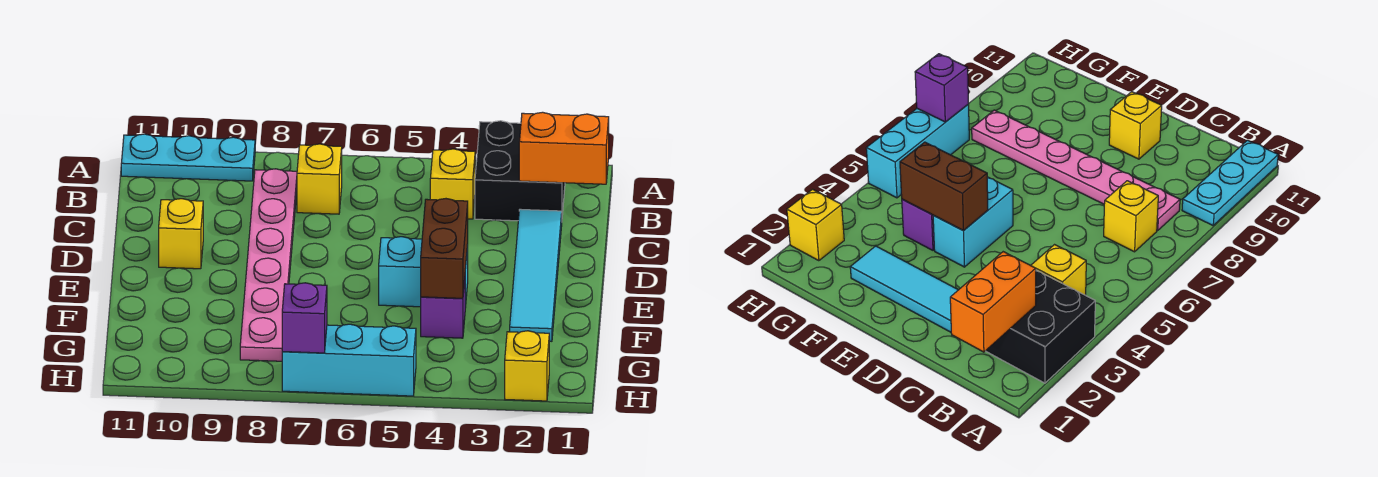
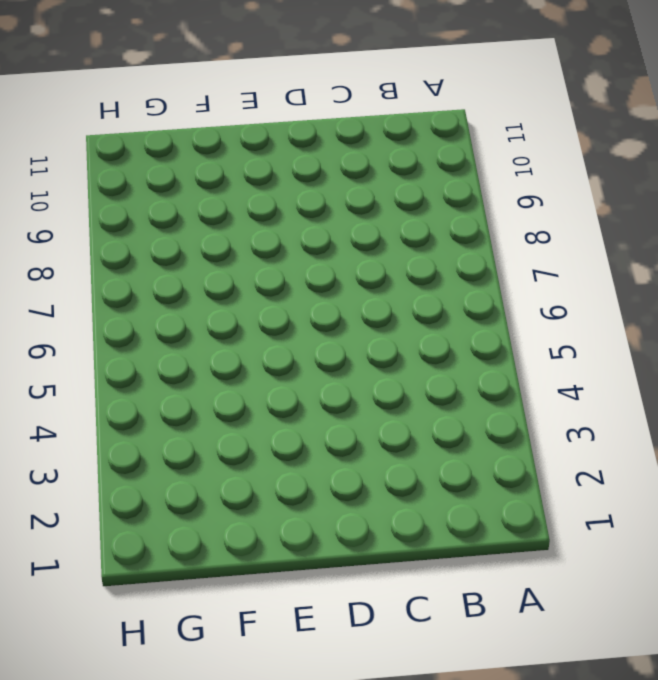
none -> black brick A2:B3 level 1
none -> cyan plate A9:A11 level 1
none -> yellow brick B4 level 1

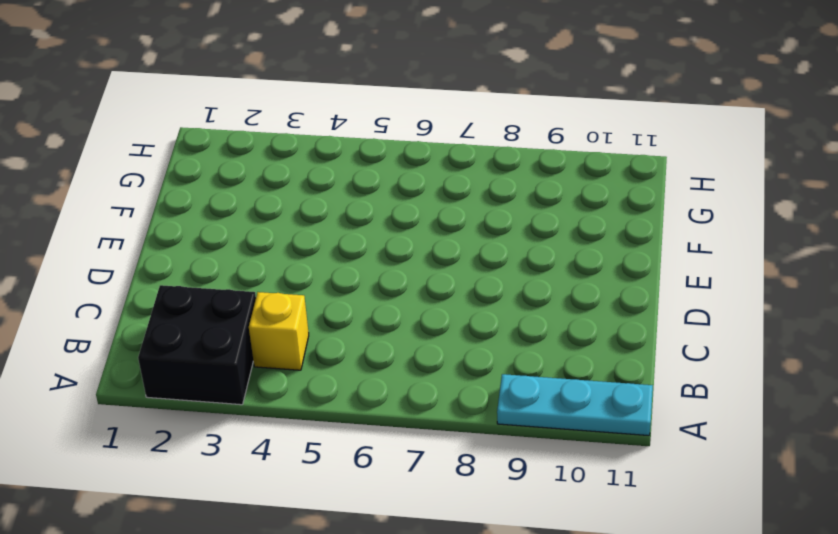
none -> yellow brick B7 level 1
none -> pink plate B8:G8 level 1
none -> cyan tile C2:F2 level 1

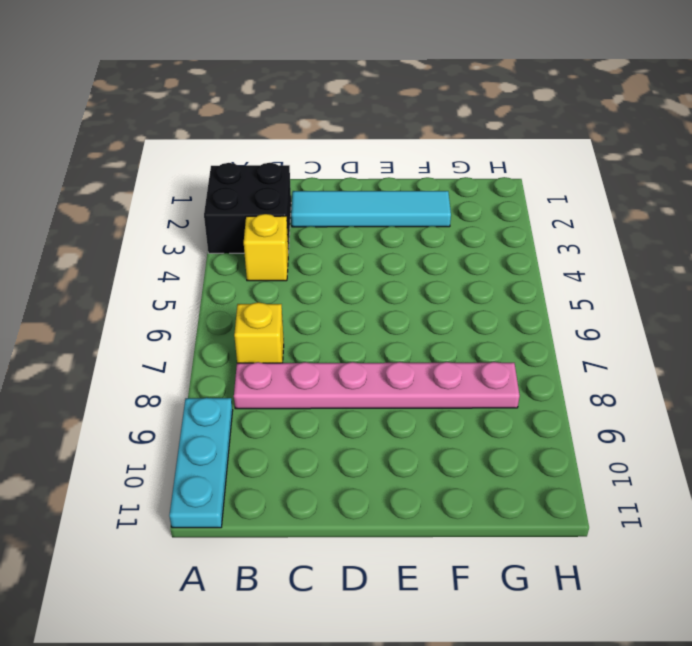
none -> yellow brick D10 level 1
none -> cyan brick E4:E5 level 1
none -> purple brick F4 level 1

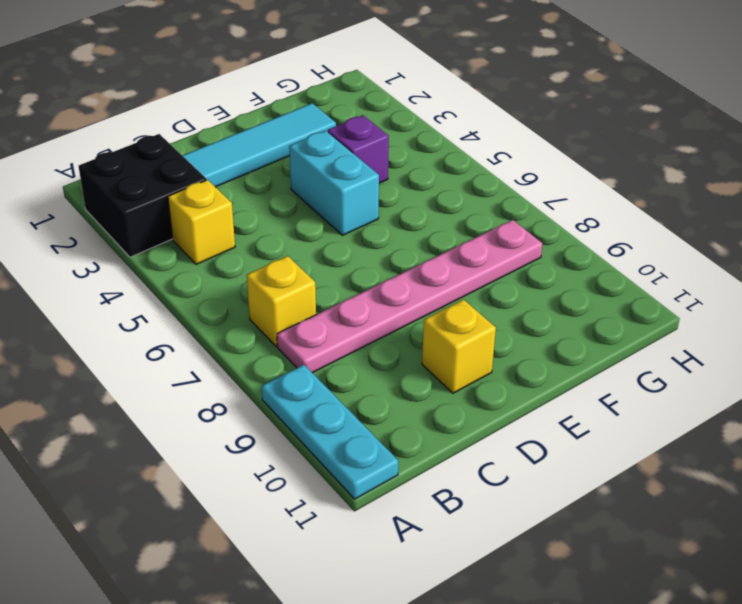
none -> yellow brick H2 level 1
none -> cyan brick H5:H7 level 1
none -> orange brick B1:B2 level 2

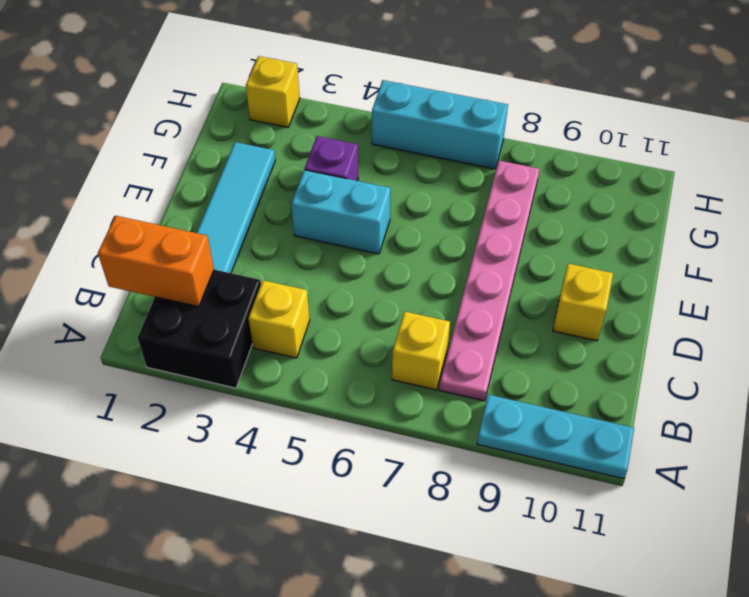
none -> brown brick E4:F4 level 2
none -> purple brick H7 level 2

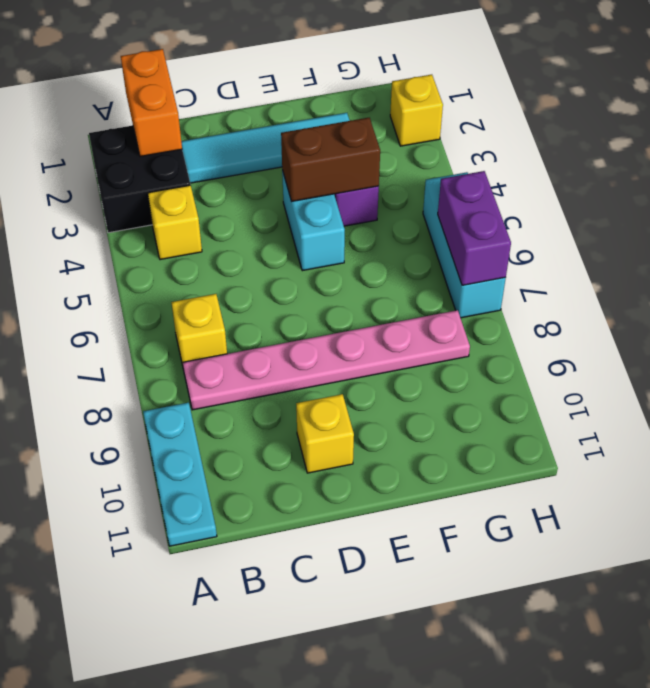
purple brick H6:H7 level 2 -> purple brick H7 level 2

